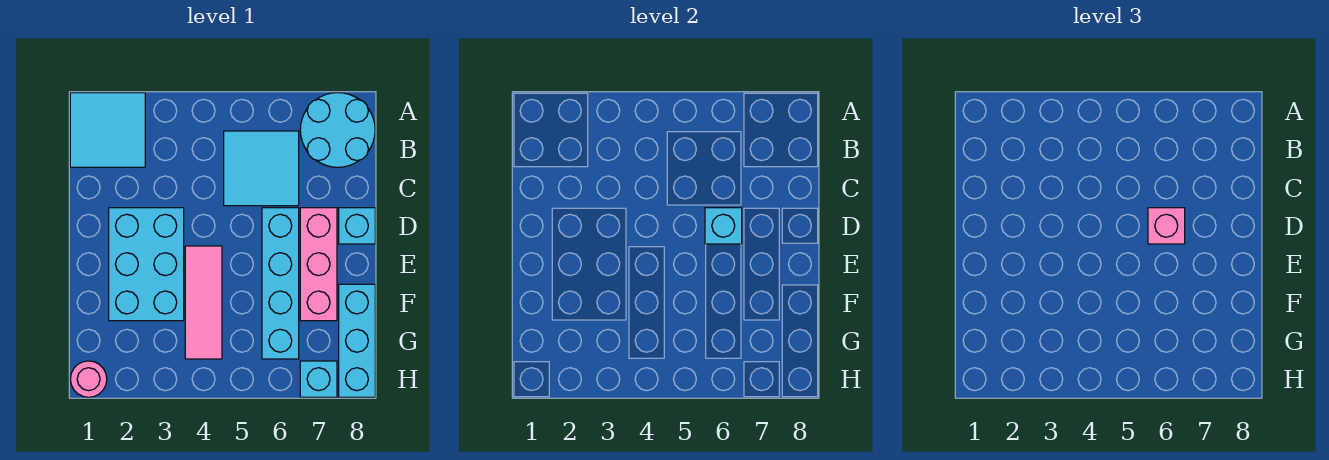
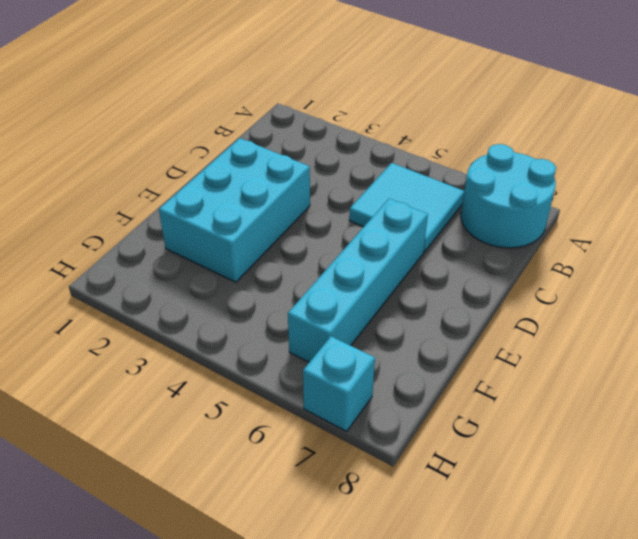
none -> cyan tile A1:B2 level 1
none -> pink brick D7:F7 level 1
none -> cyan brick D8 level 1

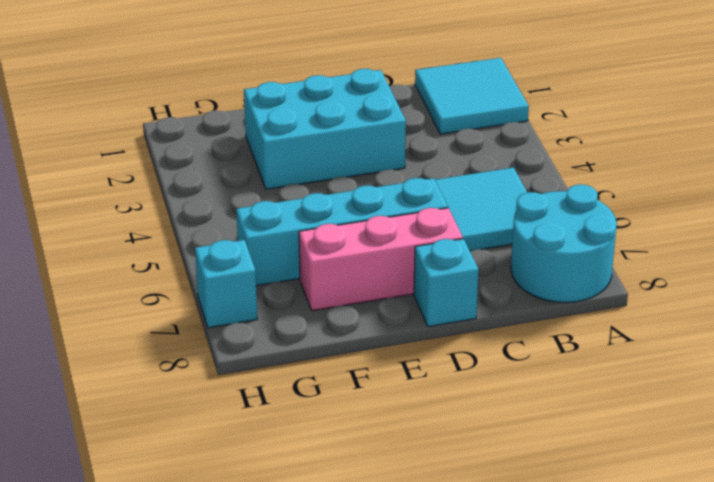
none -> pink tile E4:G4 level 1
none -> cyan brick F8:H8 level 1
none -> pink round brick H1 level 1

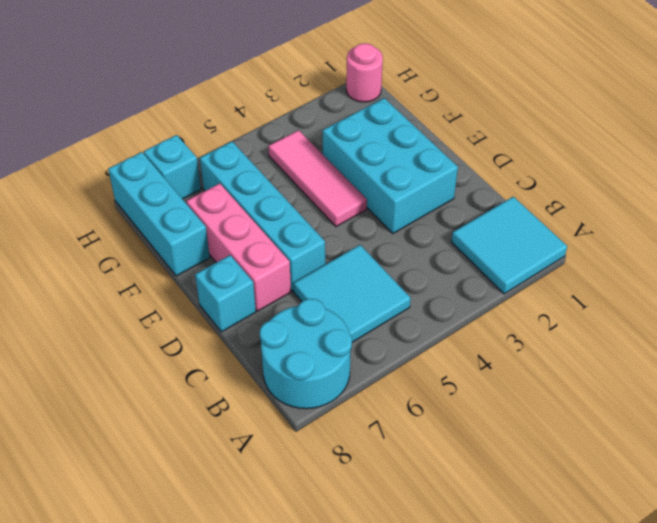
none -> cyan brick D6 level 2
none -> pink brick D6 level 3

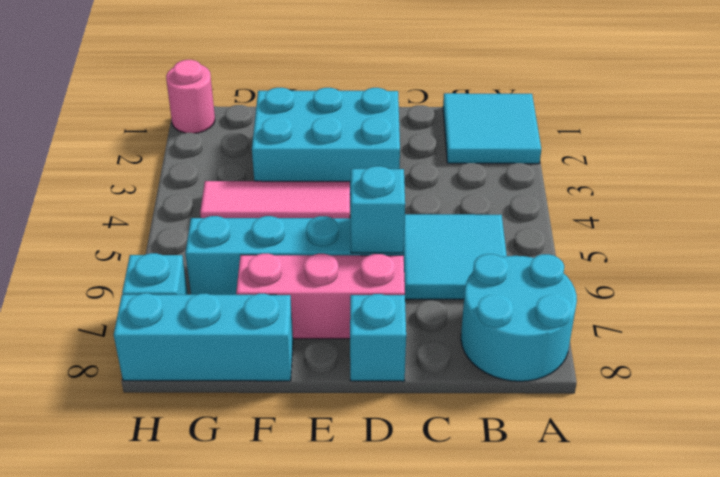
none -> pink brick D6 level 3

